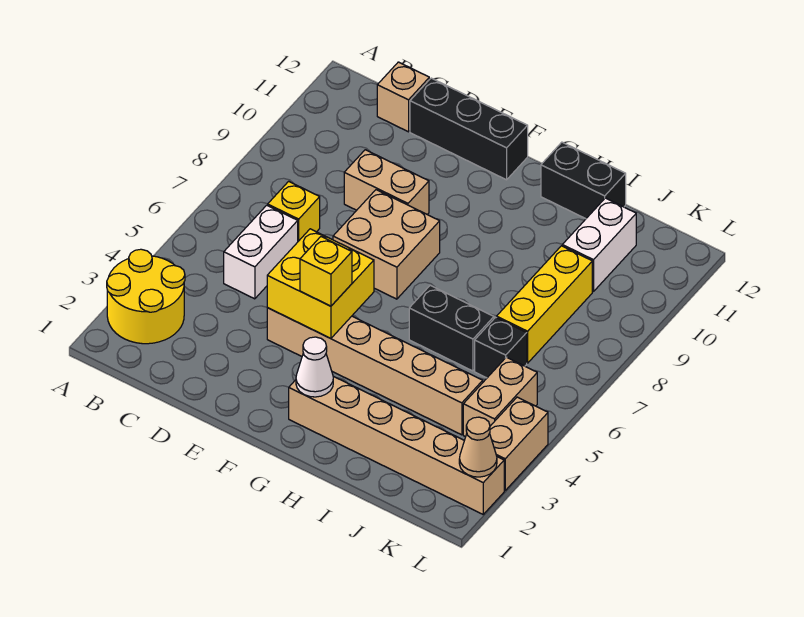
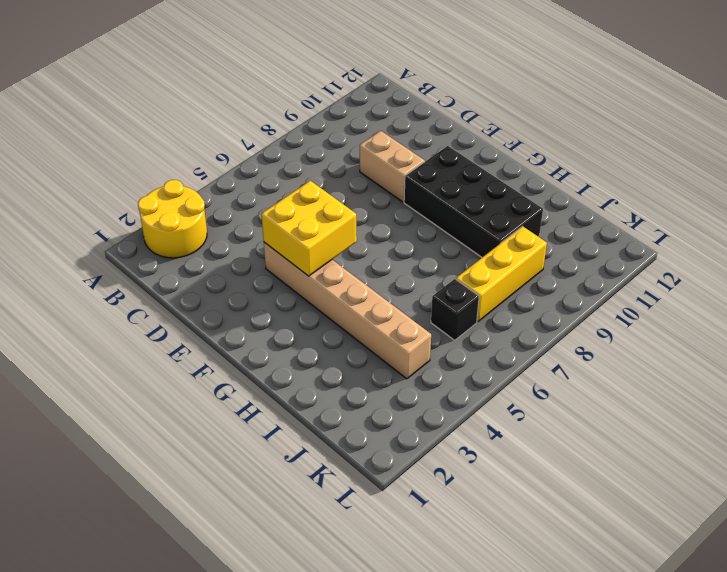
black brick F9:I10 level 1 -> none
none -> white brick C5:C6 level 1
none -> yellow brick C7 level 1
none -> tan brick C12 level 1

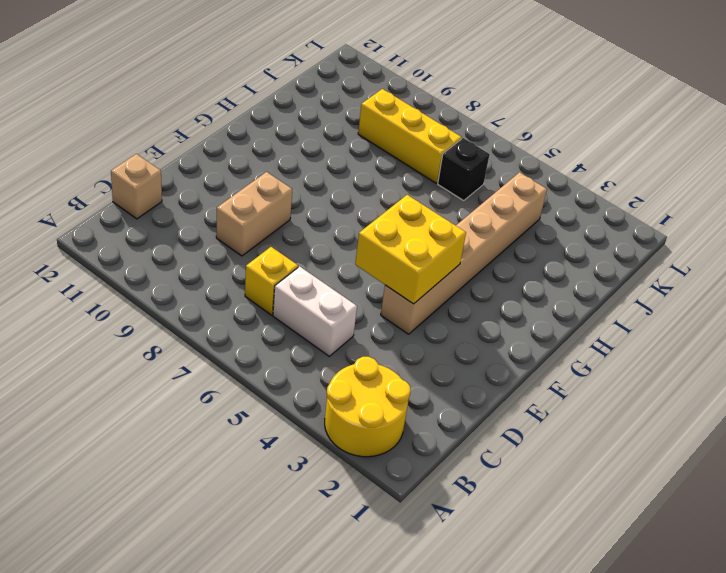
none -> black brick D12:F12 level 1
none -> tan brick E7:F8 level 1
none -> tan brick G2:L2 level 1

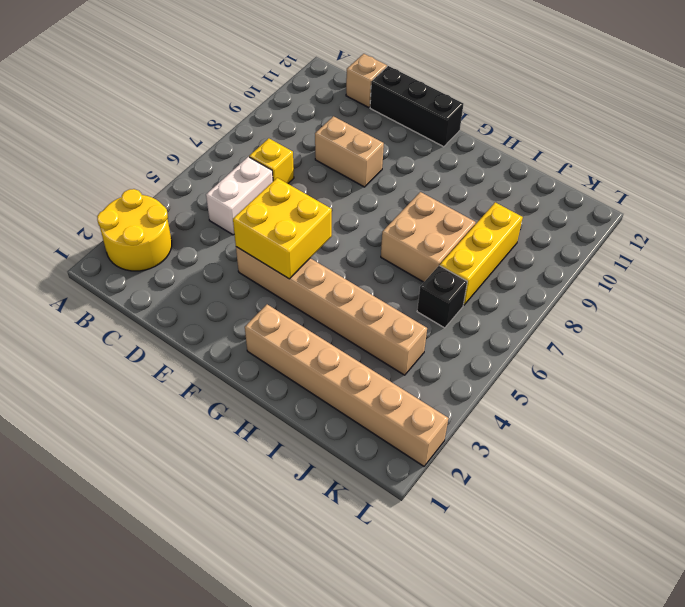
tan brick H7:I8 level 1 -> tan brick E7:F8 level 1
none -> black brick H6:I6 level 1
none -> black brick H12:I12 level 1
none -> white brick J10:J11 level 1

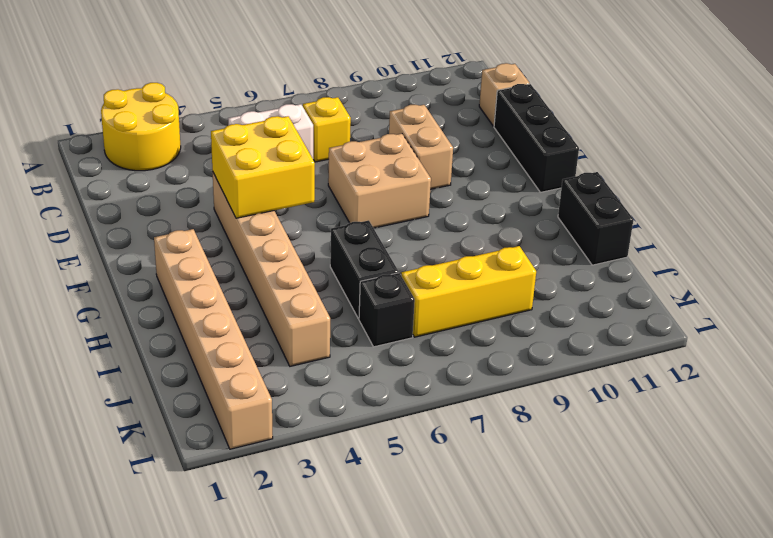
none -> white brick J10:J11 level 1
none -> tan brick K4:K5 level 1
none -> tan brick L3:L4 level 1

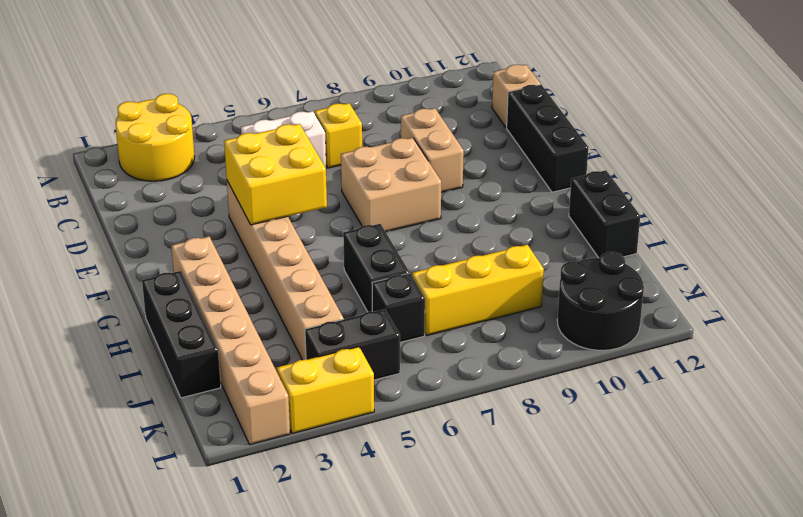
black brick H1:J1 level 1 -> none
black brick K4:K5 level 1 -> tan brick K4:K5 level 1
black round brick K10:L11 level 1 -> none
yellow brick L3:L4 level 1 -> tan brick L3:L4 level 1
none -> white brick J10:J11 level 1
none -> white cone G2 level 2
none -> tan cone L2 level 2

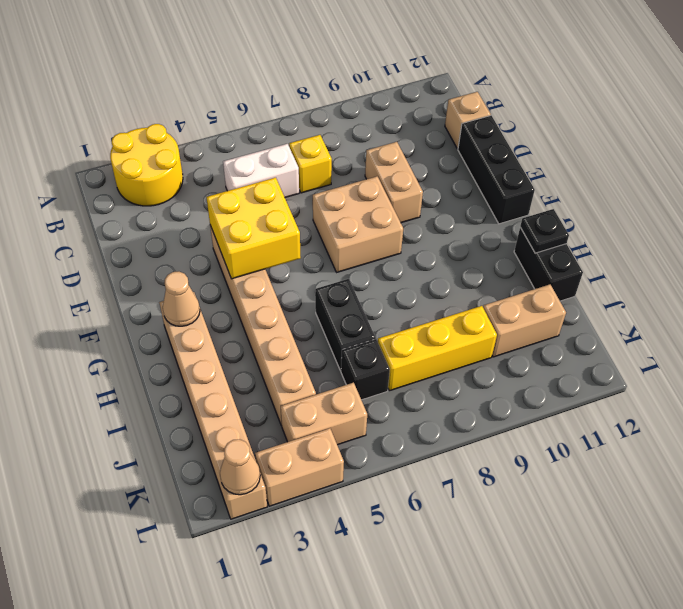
tan cone G2 level 2 -> white cone G2 level 2
black plate H12 level 2 -> none
tan brick J10:J11 level 1 -> white brick J10:J11 level 1
none -> yellow brick F4 level 3

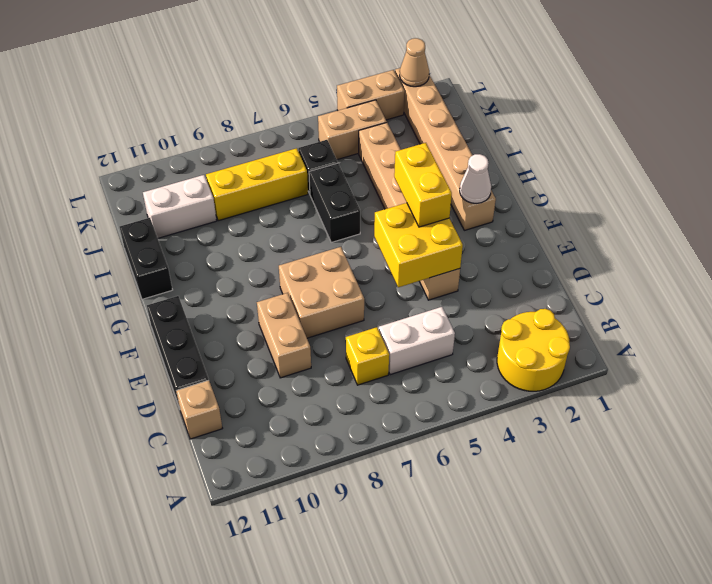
yellow brick F4:G4 level 3 -> yellow brick F4 level 3

